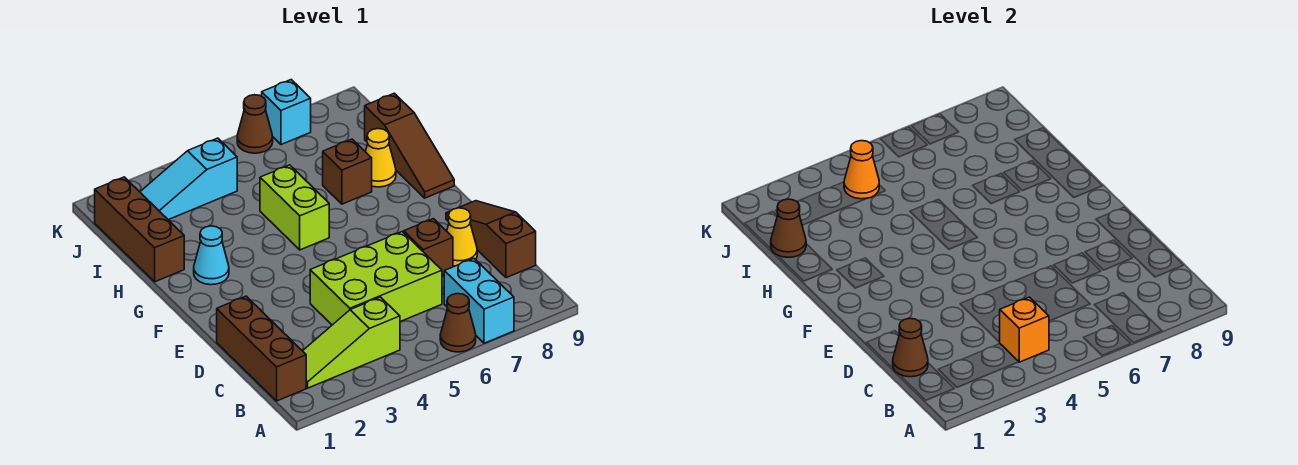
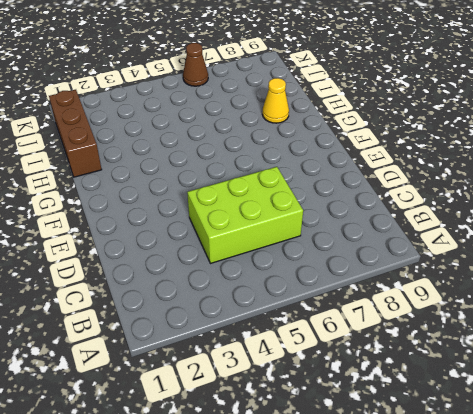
none -> brown cone A6 level 1
none -> cyan brick A7:B7 level 1
none -> brown brick B1:D1 level 1

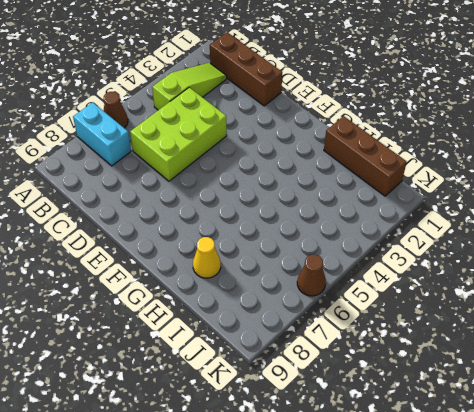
none -> brown slope C9:E9 level 1 top C
none -> brown brick D7 level 1
none -> yellow cone D8 level 1

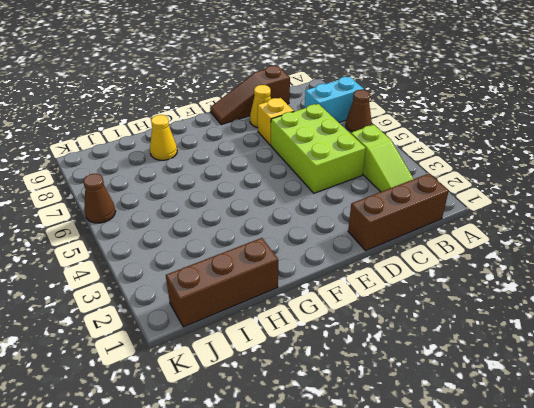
yellow brick D7 level 1 -> brown brick D7 level 1
none -> cyan cone G2 level 1
none -> lime brick G5:H5 level 1
none -> brown slope G9:I9 level 1 top I

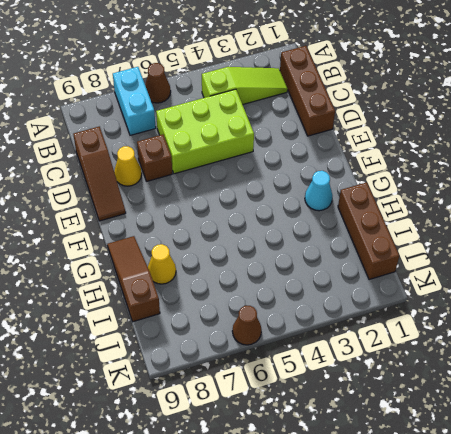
none -> lime brick G5:H5 level 1
none -> brown brick H7 level 1
none -> cyan slope J2:J4 level 1 top 4

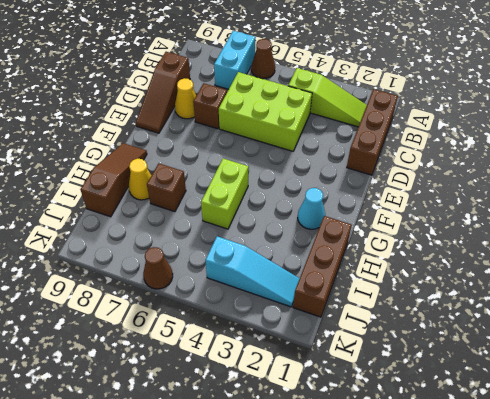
none -> cyan brick K7 level 1
none -> orange brick B4 level 2
none -> brown cone C1 level 2

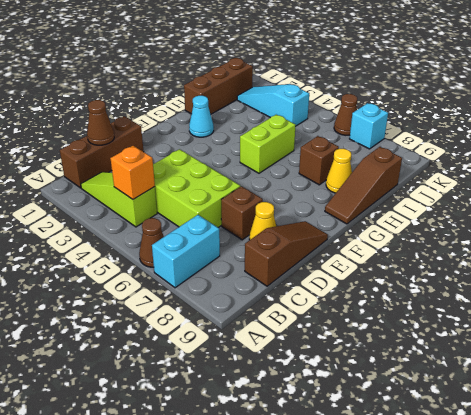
none -> brown cone I1 level 2
none -> orange cone J4 level 2

